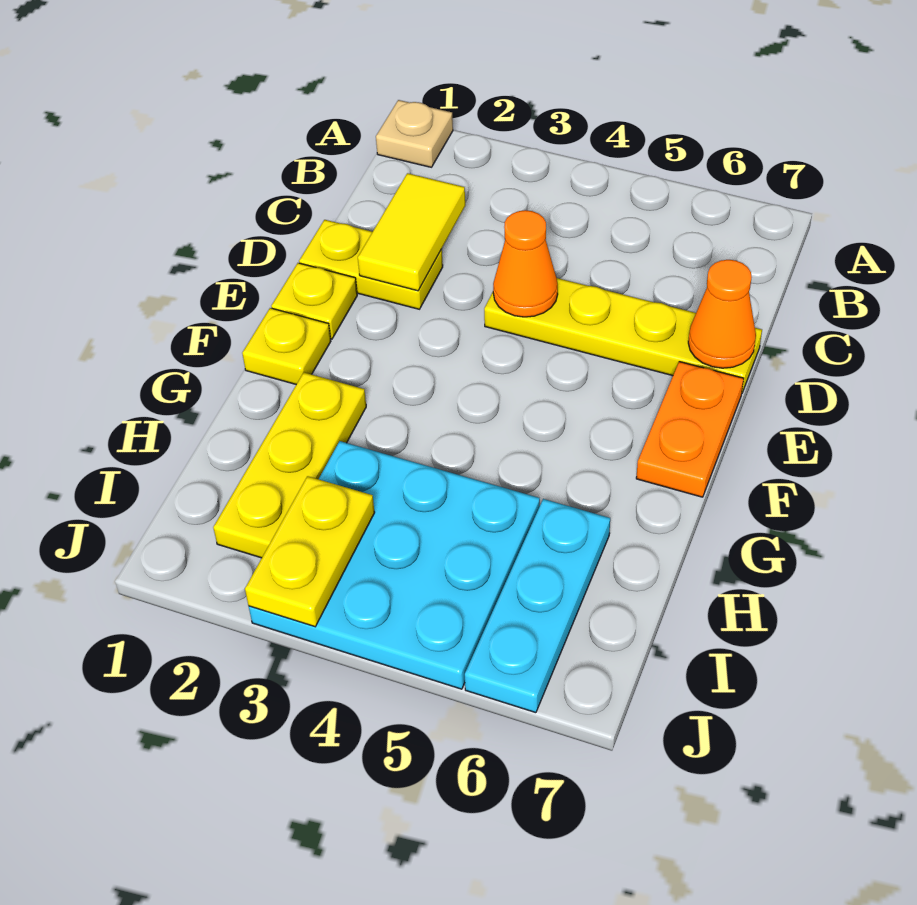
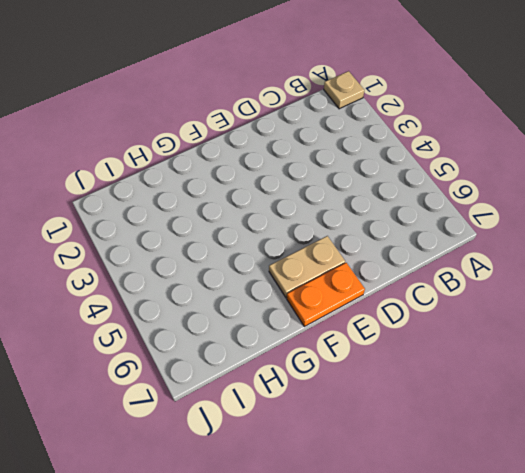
tan plate E6:F6 level 1 -> none
none -> yellow plate D1:D2 level 1
none -> yellow plate D4:D7 level 1
none -> yellow plate E1 level 1

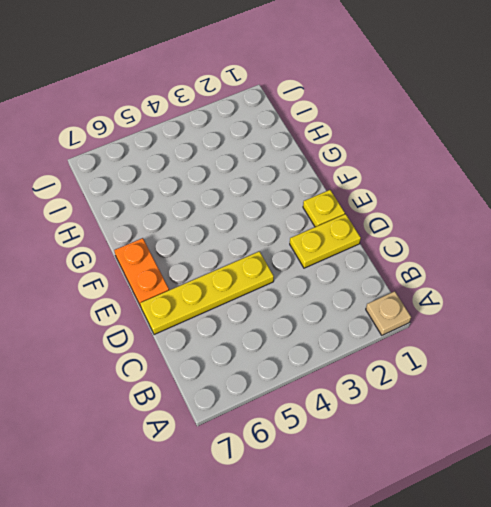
none -> yellow plate F1 level 1
none -> yellow plate G2:I2 level 1
none -> cyan plate H3:J5 level 1

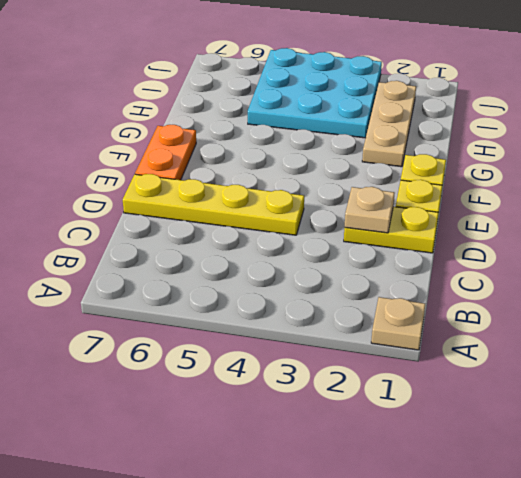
tan plate D2 level 2 -> yellow tile C2:D2 level 2
tan plate G2:I2 level 1 -> yellow plate G2:I2 level 1
none -> cyan plate H6:J6 level 1
none -> orange cone D4 level 2
none -> orange cone D7 level 2

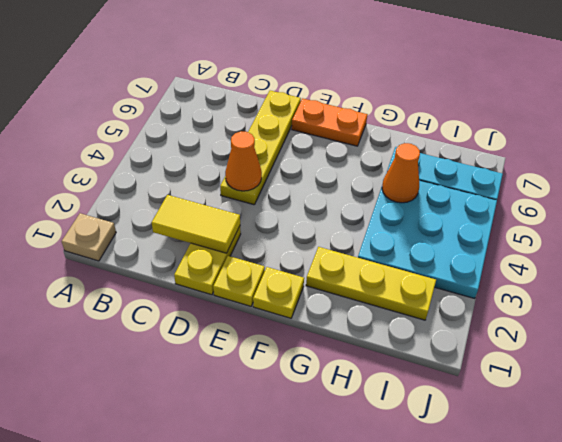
orange cone H5 level 2 -> orange cone D7 level 2
none -> yellow plate I3:J3 level 2

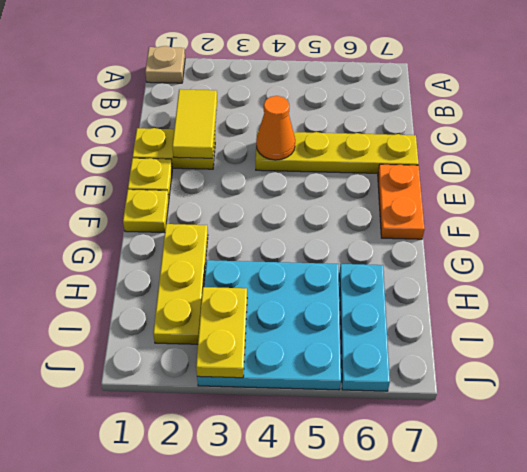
none -> orange cone D7 level 2

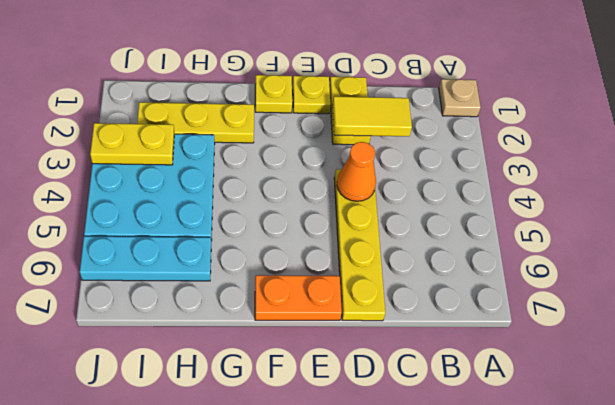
none -> orange cone D7 level 2

